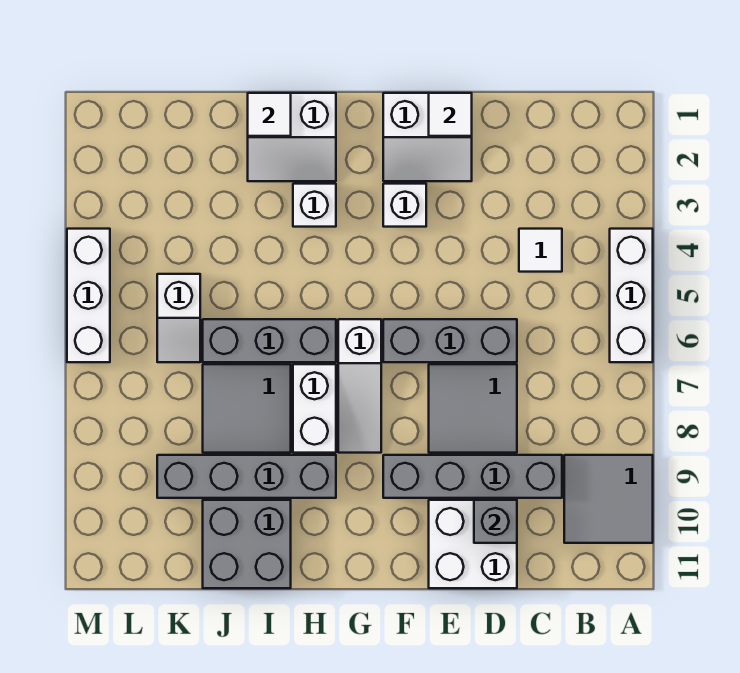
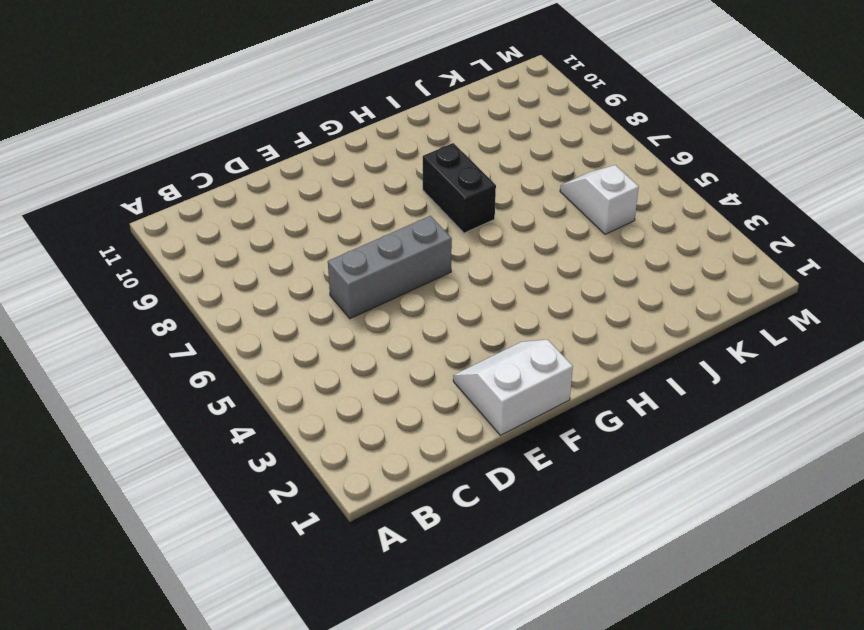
black brick H7:H8 level 1 -> white brick H7:H8 level 1
none -> white brick A4:A6 level 1
none -> grey tile A9:B10 level 1
none -> white tile C4 level 1

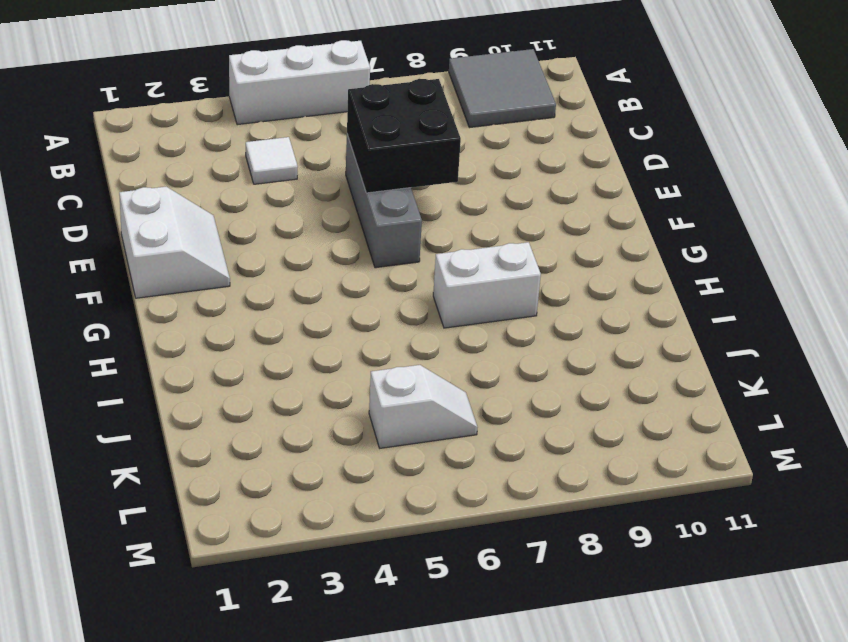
black brick D6:E7 level 2 -> none
none -> grey brick C9:F9 level 1
none -> grey tile D7:E8 level 1
none -> white brick D10:E11 level 1

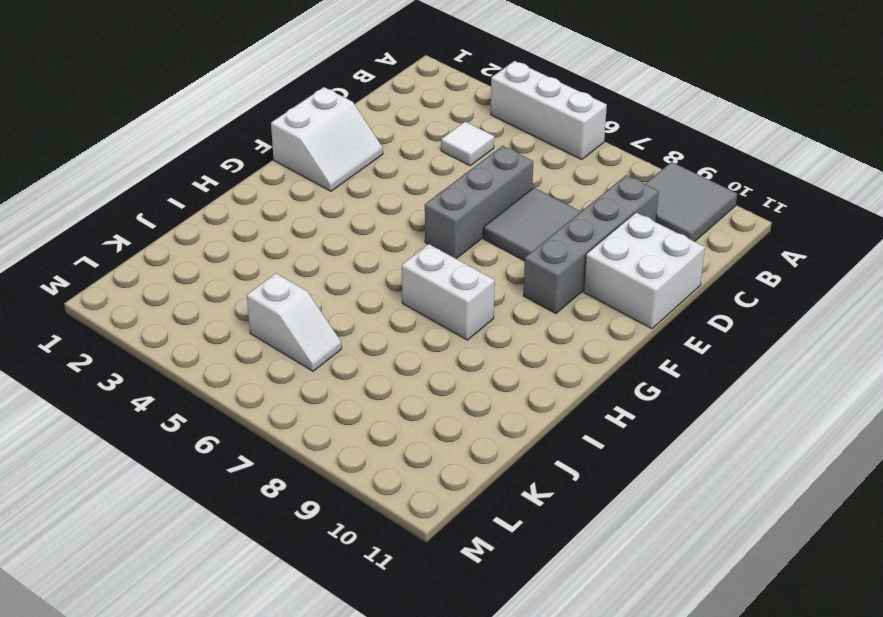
none -> white brick F3 level 1
none -> white slope G6:G8 level 1 top 6
none -> white slope H1:I2 level 1 top 1

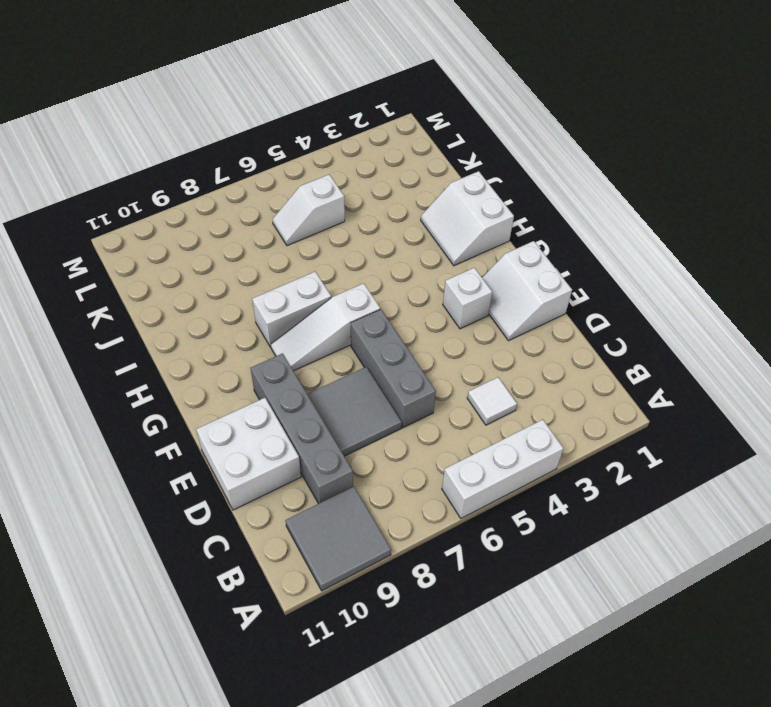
none -> white brick H3 level 1
none -> grey brick H6:J6 level 1
none -> grey brick H9:K9 level 1

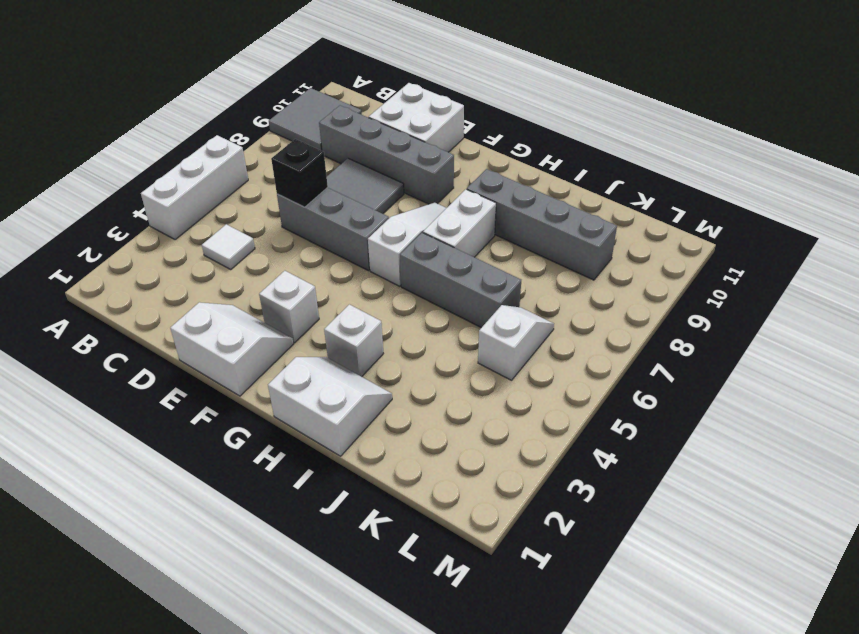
black brick D6 level 2 -> none
none -> grey tile I7:J8 level 1
none -> grey brick I10:J11 level 1
none -> white brick M4:M6 level 1

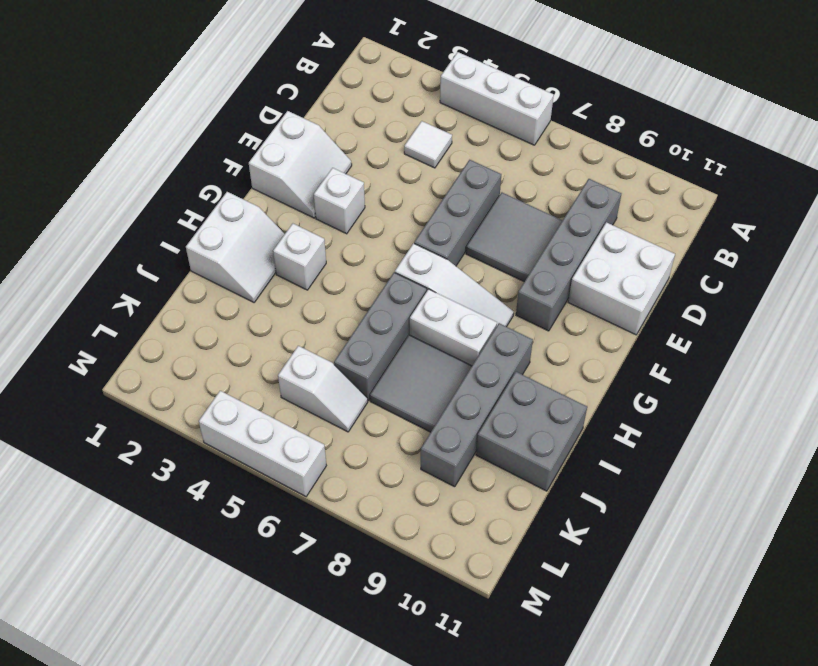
none -> grey tile A9:B10 level 1
none -> grey brick D10 level 2
none -> white tile E1 level 2

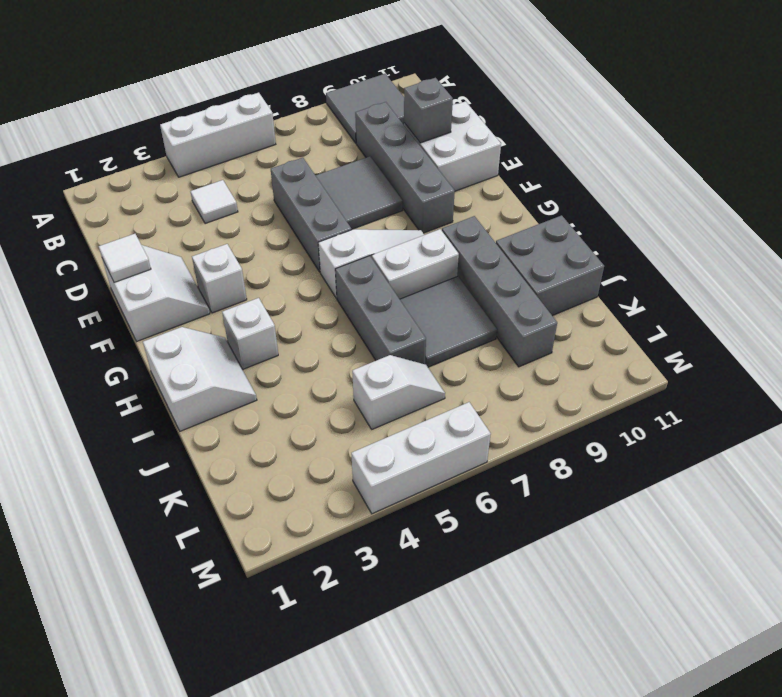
none -> white tile I1 level 2

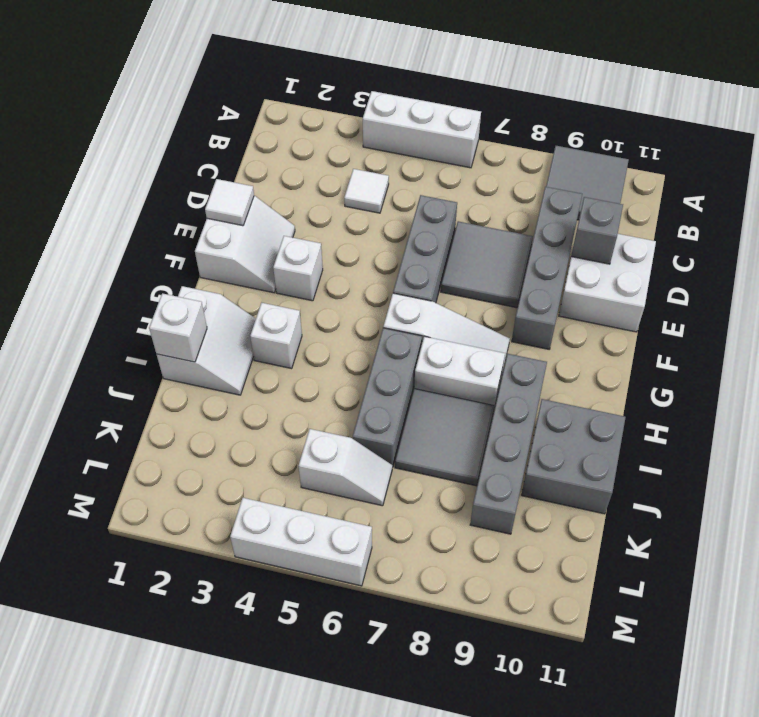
white brick I1 level 2 -> white tile I1 level 2

